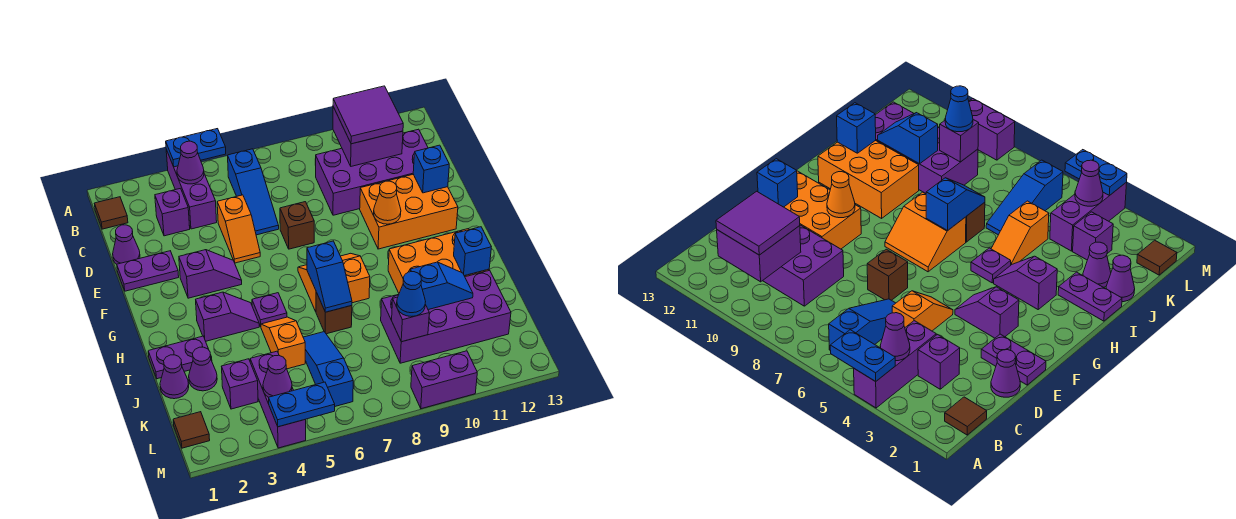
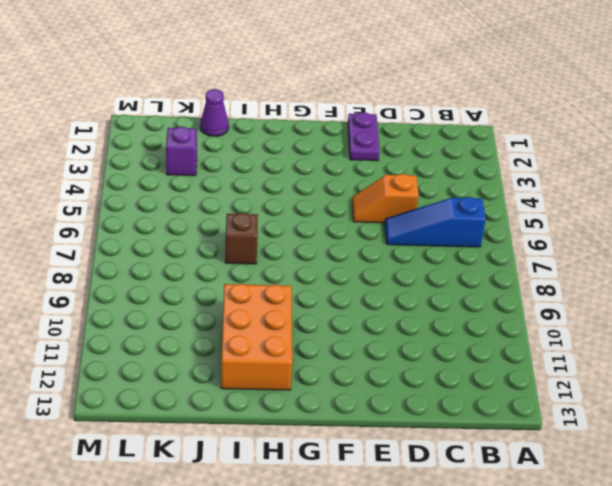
none -> purple brick A4:C4 level 1
none -> brown tile B1 level 1
none -> purple brick C3 level 1
none -> purple brick C9:D12 level 1

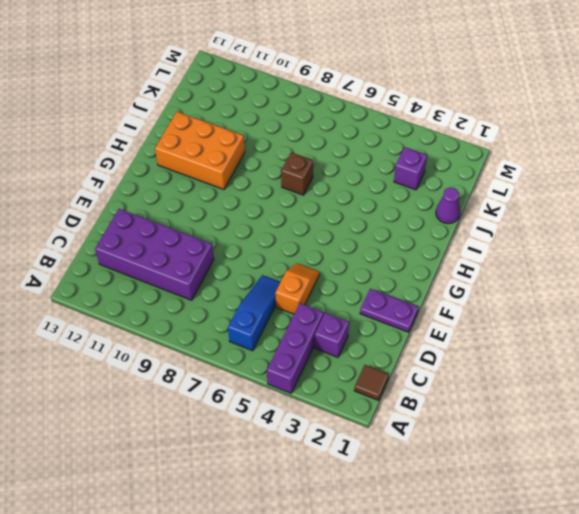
none -> purple cone D1 level 1
none -> brown brick E7 level 1
none -> orange brick E10:F12 level 1
none -> purple slope F3:F4 level 1 top 3

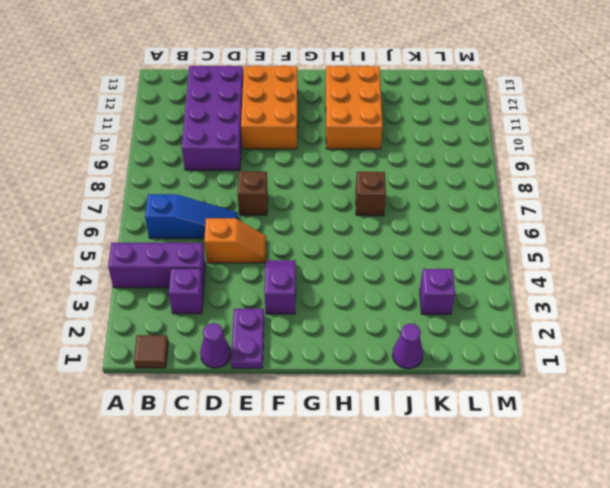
none -> orange slope G7:H8 level 1 top H
none -> purple slope H3:H4 level 1 top 3
none -> purple plate H5 level 1
none -> purple plate I1:I2 level 1

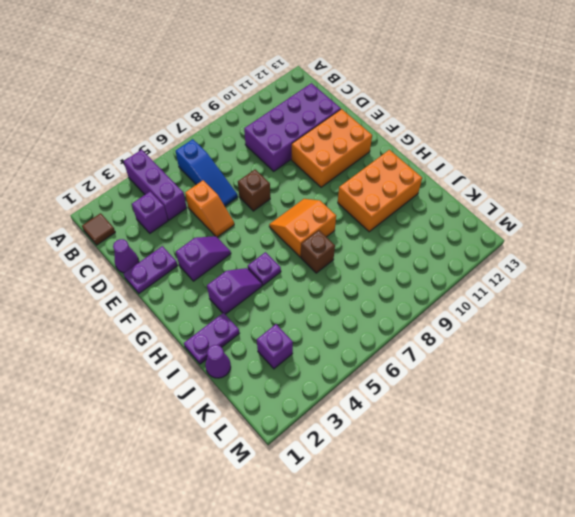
none -> orange slope I5:J5 level 1 top J
none -> purple cone J2 level 1
none -> blue slope J6:L6 level 1 top L
none -> purple brick J9:K12 level 1

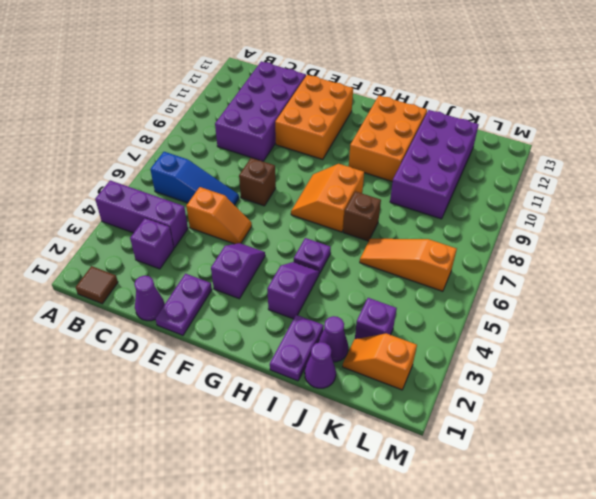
orange slope J6:L6 level 1 top L -> blue slope J6:L6 level 1 top L
orange slope K2:L2 level 1 top L -> orange slope I5:J5 level 1 top J
none -> purple brick K4:M4 level 1
none -> brown tile L1 level 1
none -> purple brick M9:M10 level 1
none -> blue plate A4:A5 level 2

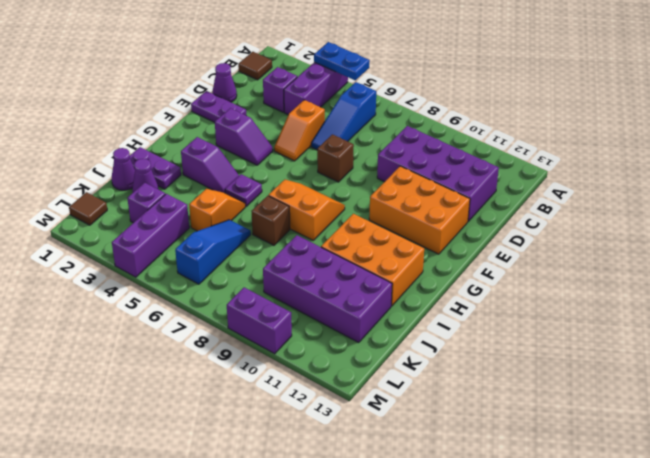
none -> purple cone B4 level 2
none -> purple brick B10:C11 level 2
none -> blue brick E12 level 2
none -> orange cone F10 level 2

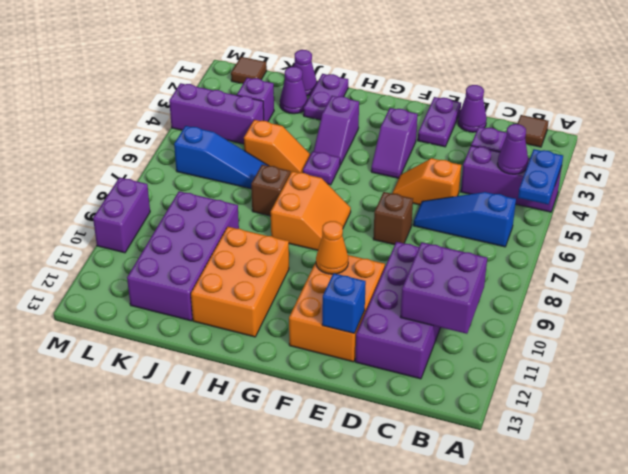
none -> blue slope H7:I7 level 2 top H
none -> blue brick I12 level 2
none -> blue slope J10:J11 level 2 top 10
none -> purple brick K9 level 2

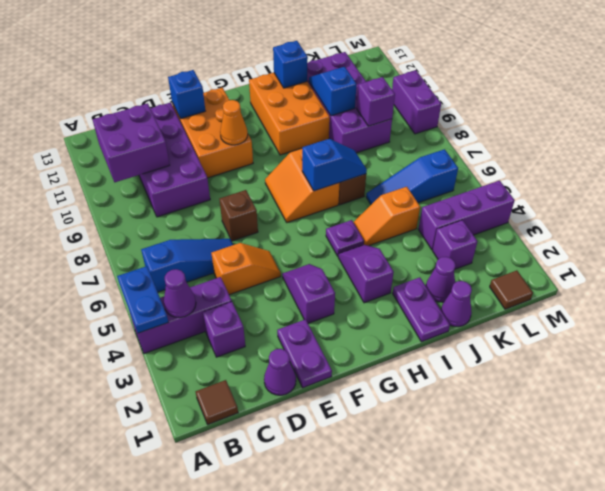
none -> purple cone L4 level 2
none -> blue plate M4:M5 level 2
none -> purple tile B10:C11 level 3
none -> blue cone K9 level 3

